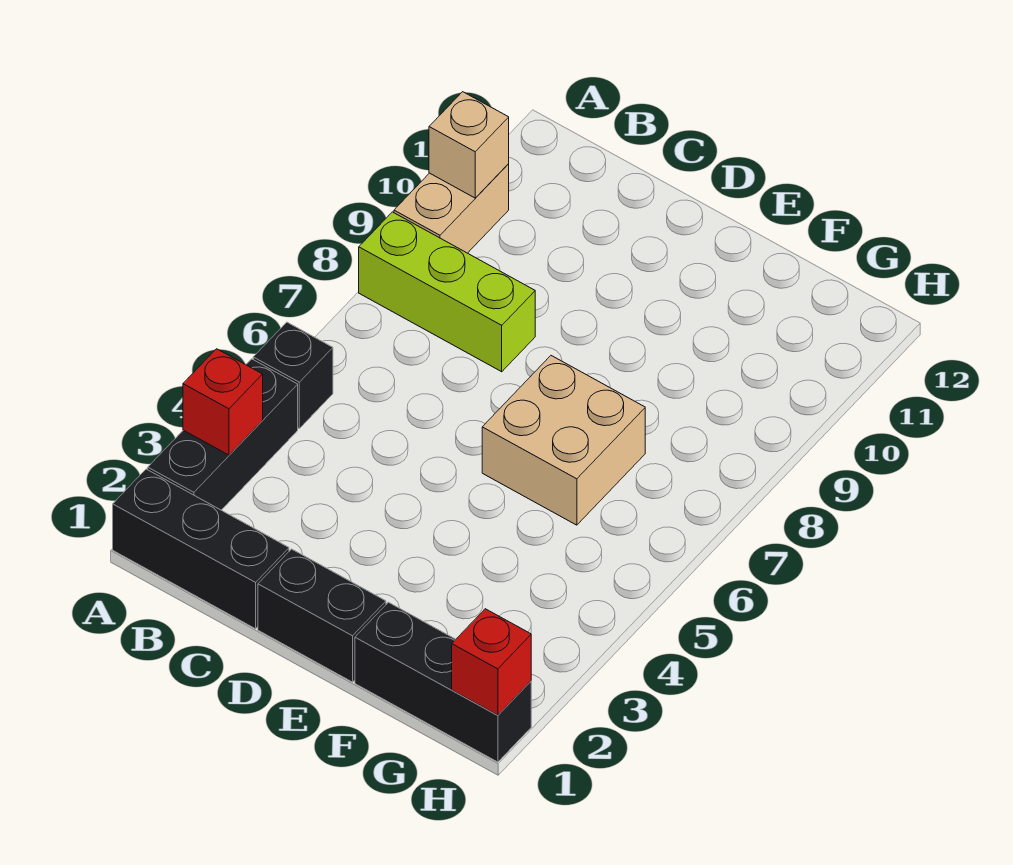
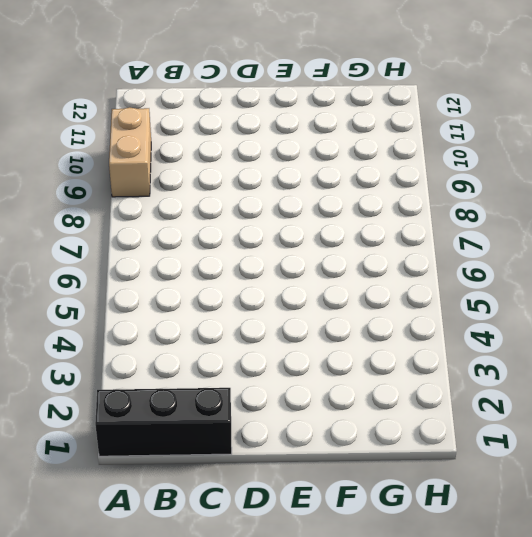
none -> black brick A2:A4 level 1
none -> black brick A5 level 1

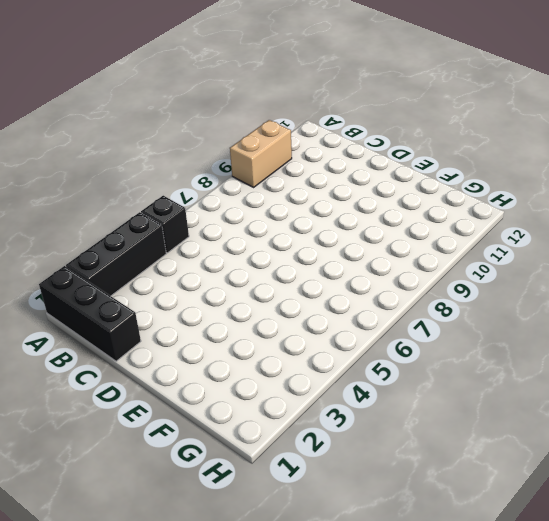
none -> lime brick A8:C8 level 1
none -> black brick D1:E1 level 1

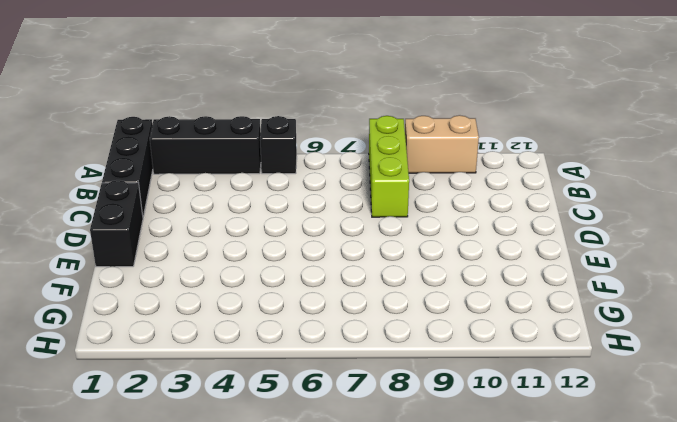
none -> tan brick E6:F7 level 1
none -> black brick F1:H1 level 1

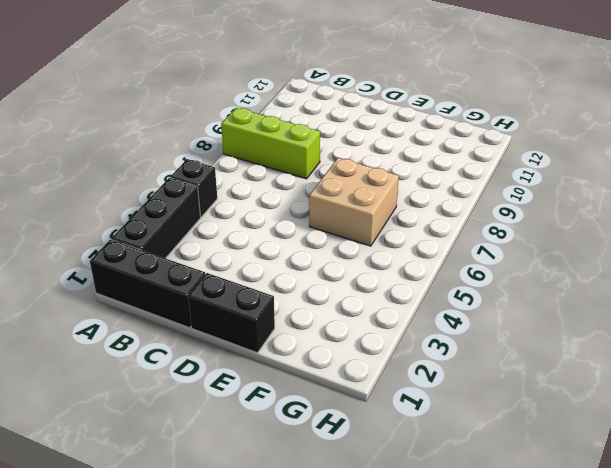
none -> tan brick A9:A10 level 1
none -> black brick F1:H1 level 1

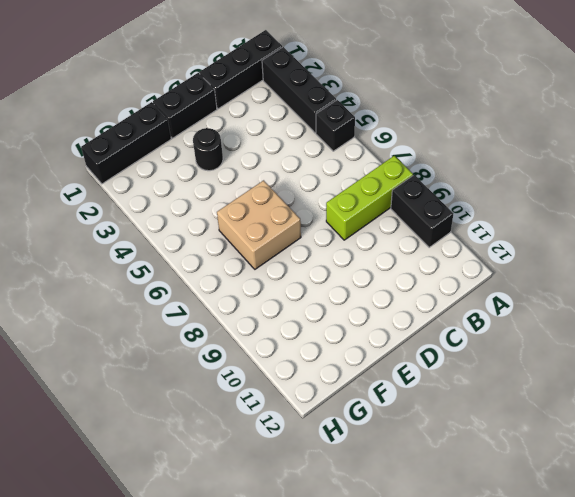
black brick A9:A10 level 1 -> tan brick A9:A10 level 1
black round brick E3 level 1 -> none
none -> red brick A3 level 2
none -> tan brick A10 level 2

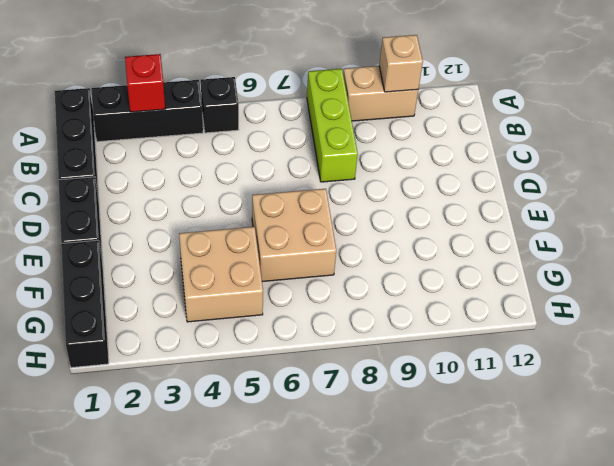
tan brick F4:G5 level 1 -> none
none -> red brick H1 level 2

